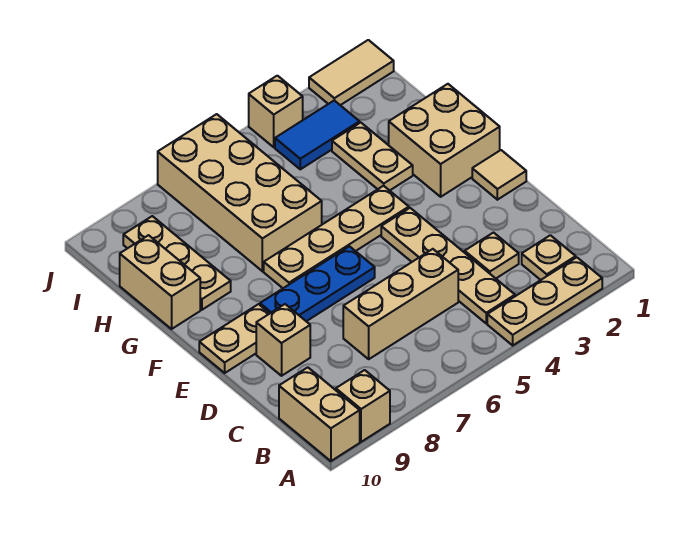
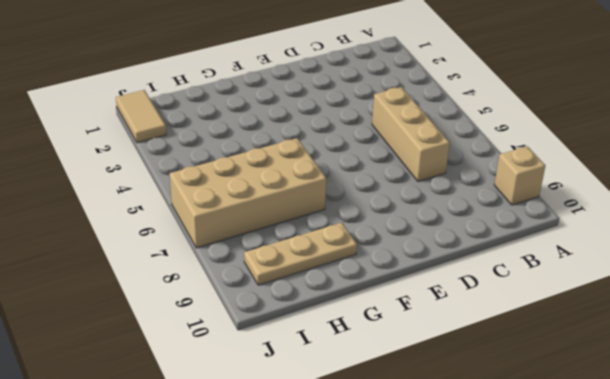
none -> tan plate A2:A4 level 1
none -> tan brick A10:B10 level 1
none -> tan plate B2 level 1

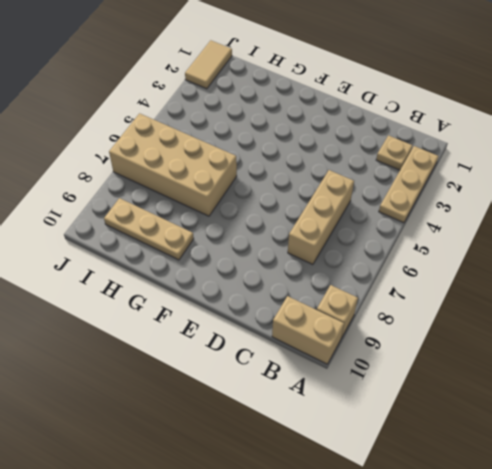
none -> tan plate B4:E4 level 1
none -> tan plate C3 level 1
none -> tan brick D9 level 1

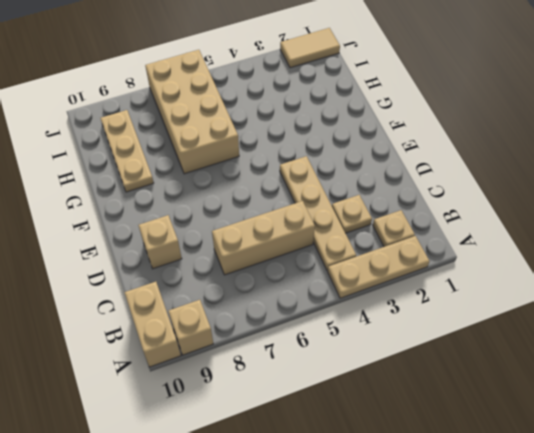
none -> tan tile E1 level 1
none -> blue plate E6:E8 level 1
none -> tan plate E9:E10 level 1

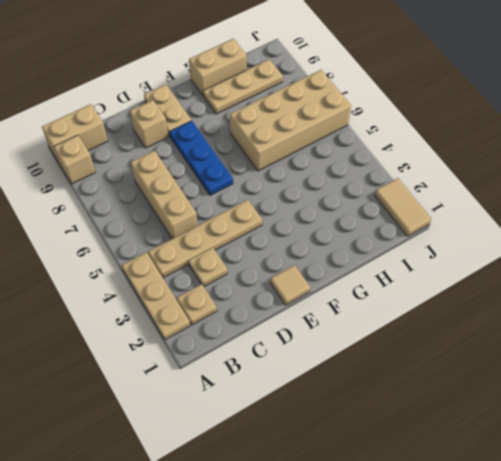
none -> tan brick F1:G2 level 1
none -> tan plate F4:F7 level 1
none -> tan plate G3:H3 level 1

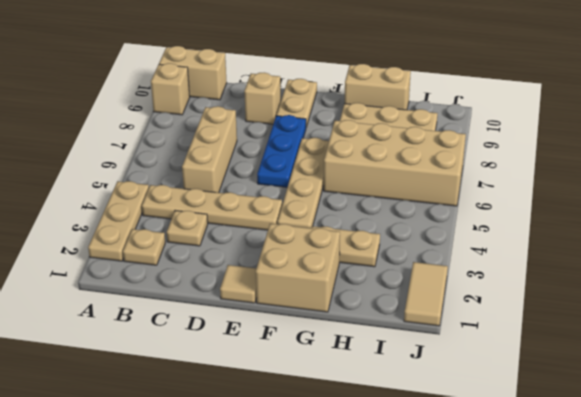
none -> blue tile I3:I4 level 1
none -> tan brick J4 level 1

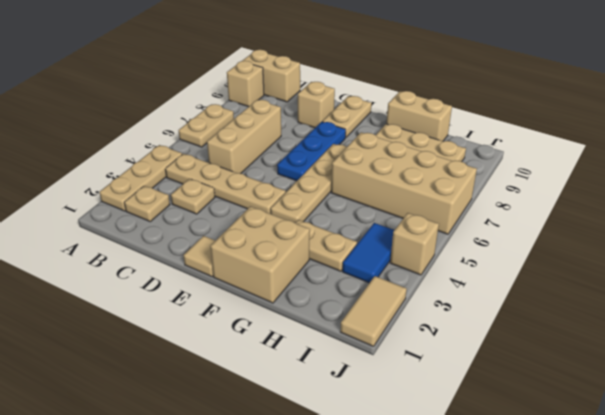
tan plate A6:A7 level 1 -> none

